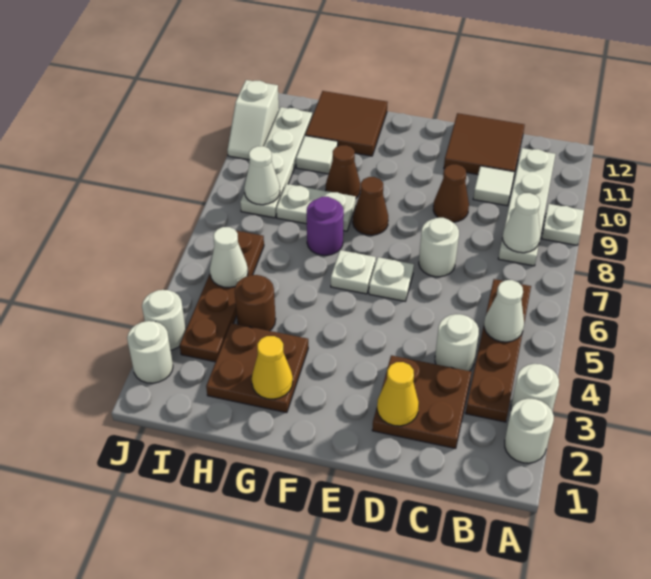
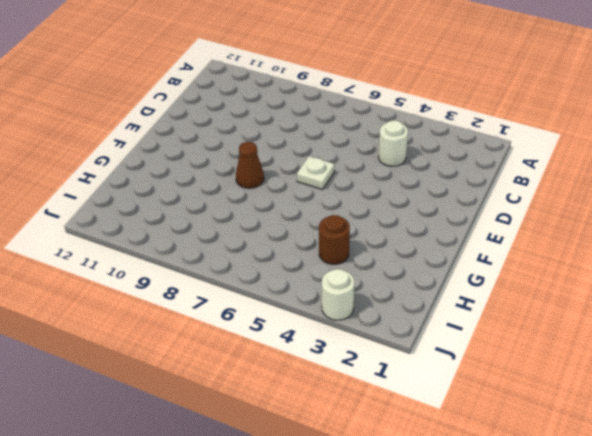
none -> white round brick A2 level 1
none -> white round brick A3 level 1
none -> white plate A9 level 1
none -> brown plate B3:B6 level 1

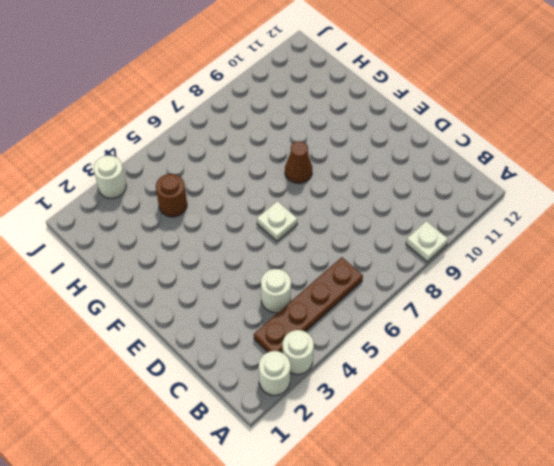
none -> white plate B8:B11 level 1
none -> brown plate C2:D3 level 1
none -> white tile C10 level 1
none -> brown tile C11:D12 level 1

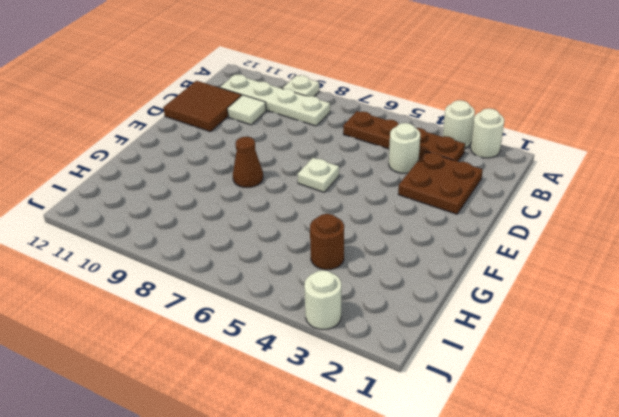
none -> white round brick D7 level 1
none -> brown cone D9 level 1
none -> white plate F6 level 1
none -> brown plate G2:H3 level 1

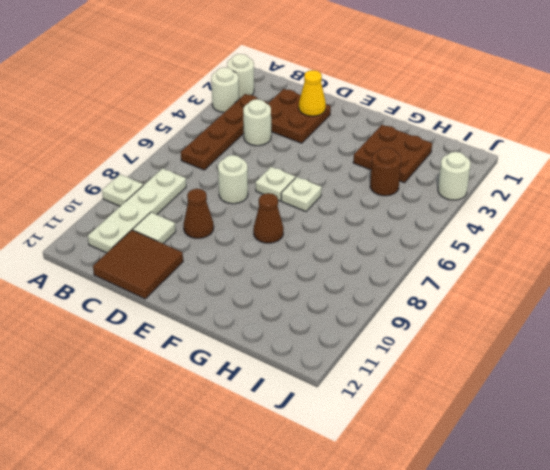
none -> purple round brick G7 level 1
none -> white plate G8:H8 level 1
none -> brown cone G9 level 1
none -> brown tile G11:H12 level 1

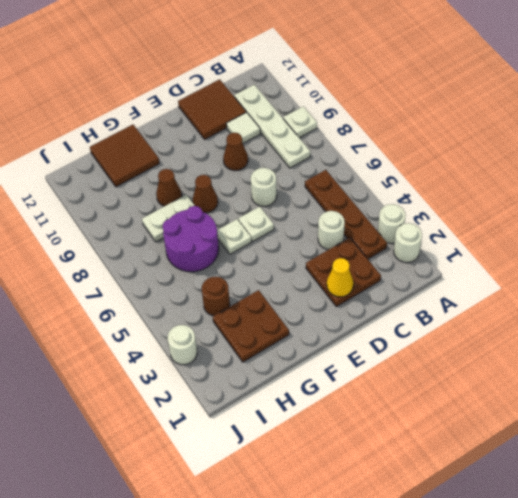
purple round brick G6:H7 level 1 -> purple round brick G7 level 1
none -> white tile H10 level 1
none -> brown plate I3:I6 level 1
none -> white plate I8:I11 level 1
none -> white round brick J2 level 1

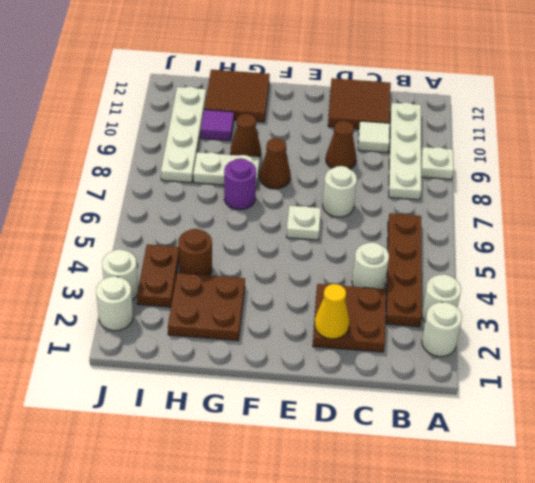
purple tile H10 level 1 -> white tile H10 level 1
brown plate I3:I4 level 1 -> brown plate I3:I6 level 1
none -> white plate F6 level 1
none -> white slope J10:J11 level 1 top 11
none -> white cone B5 level 2
none -> white cone B8 level 2

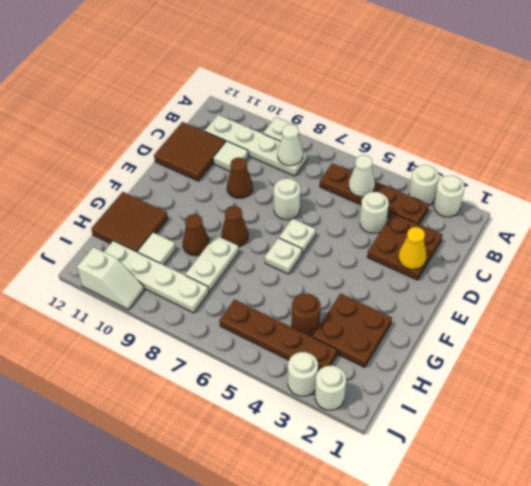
none -> purple round brick G7 level 1
none -> yellow cone G2 level 2
none -> white cone I5 level 2
none -> white cone I8 level 2

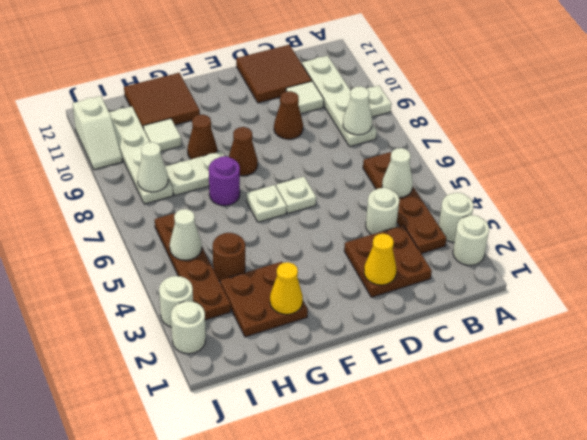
none -> white round brick D7 level 1

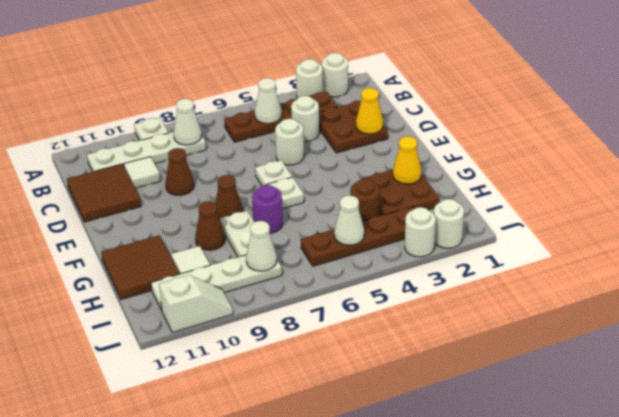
white round brick D5 level 1 -> white round brick D7 level 1

